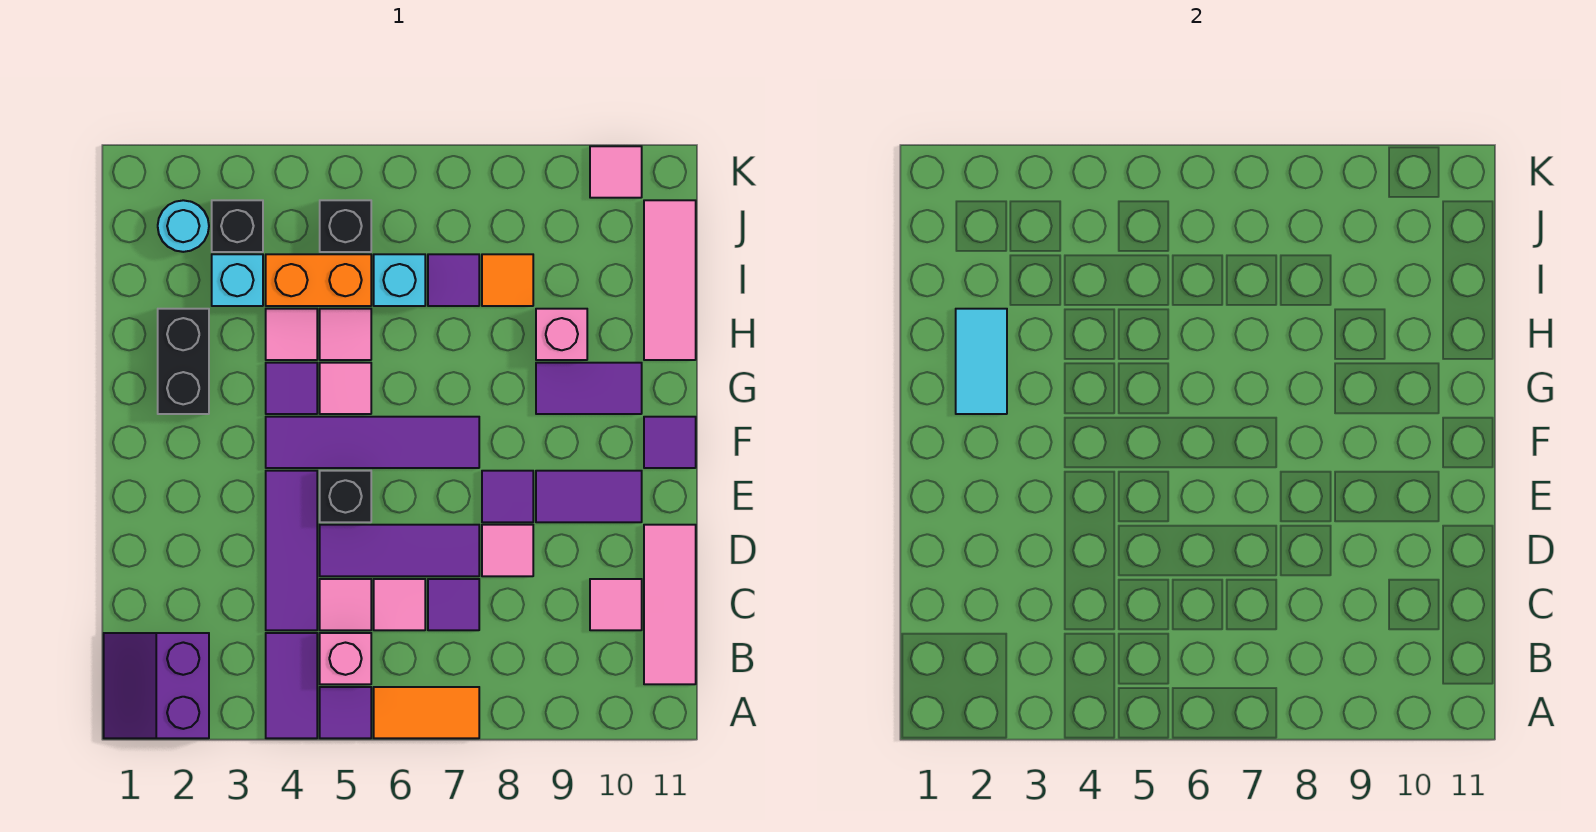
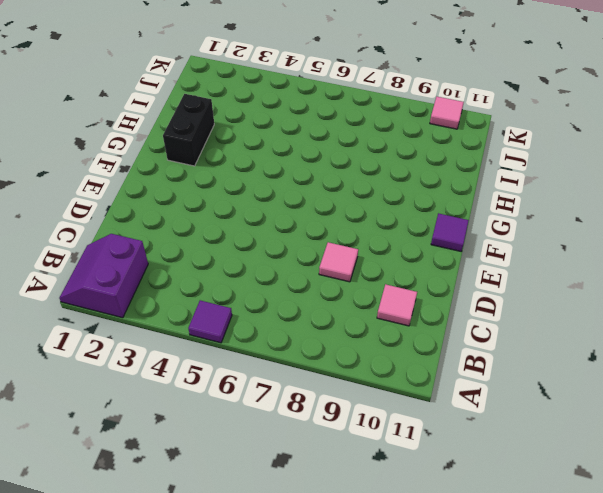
none -> purple tile A4:B4 level 1
none -> orange tile A6:A7 level 1
none -> pink brick B5 level 1
none -> pink tile B11:D11 level 1

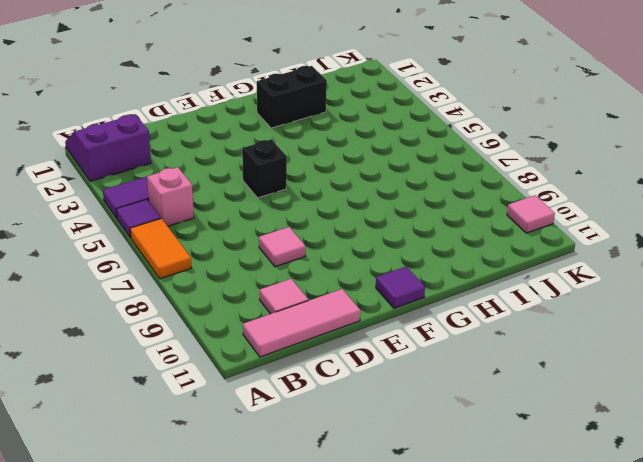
none -> purple tile C4:E4 level 1
none -> pink tile C5 level 1
none -> pink tile C6 level 1
none -> purple tile C7 level 1

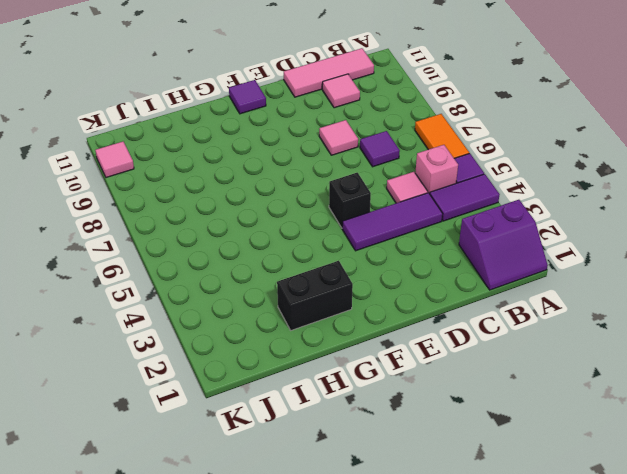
none -> pink tile C6 level 1
none -> purple tile D5:D7 level 1
none -> purple tile E8 level 1
none -> purple tile E9:E10 level 1

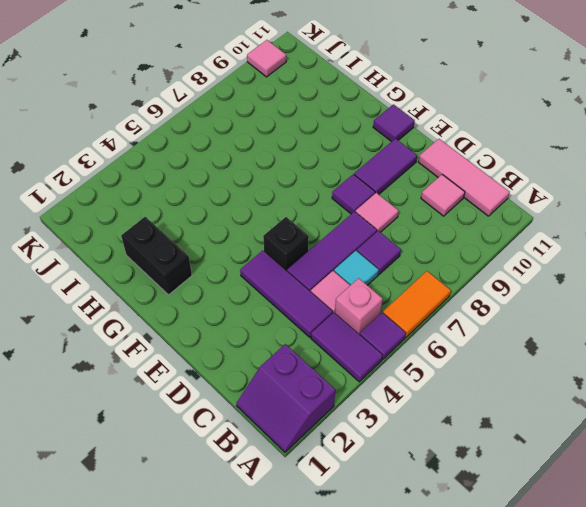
cyan tile C6 level 1 -> pink tile C6 level 1
none -> purple tile F4:F7 level 1
none -> purple tile G4 level 1
none -> pink tile G5 level 1
none -> purple tile G9:G10 level 1

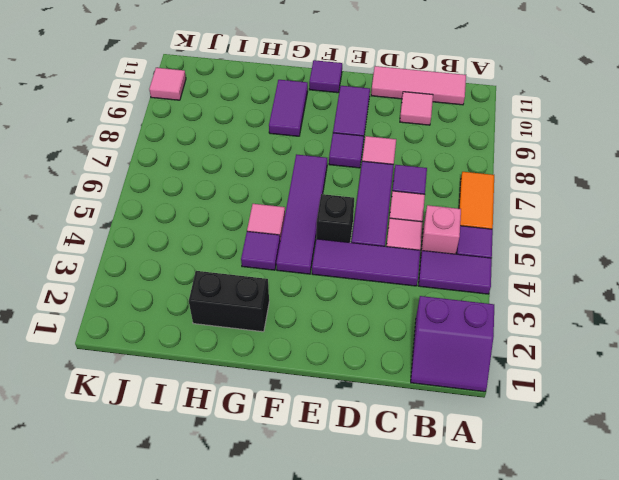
none -> pink tile H4 level 1
none -> pink tile H5 level 1
none -> pink brick H9 level 1
none -> pink tile H11:J11 level 1

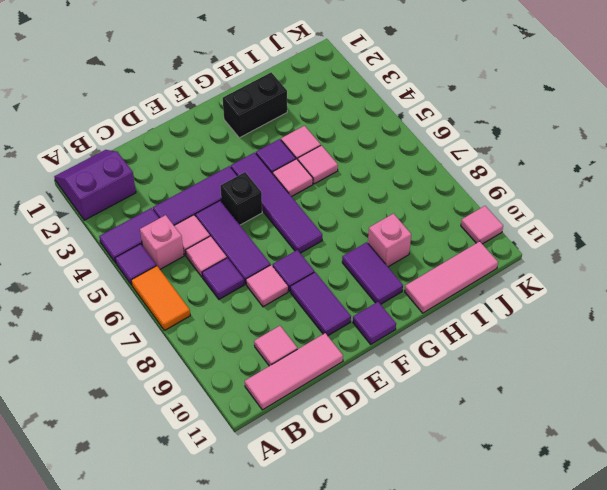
none -> cyan brick I3 level 1
none -> orange brick I4:I5 level 1
none -> cyan brick I6 level 1
none -> purple tile I7 level 1

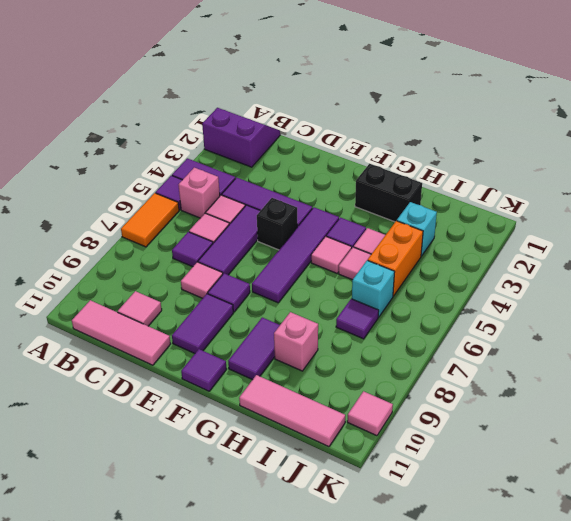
none -> orange tile I8 level 1
none -> cyan round brick J2 level 1
none -> black brick J3 level 1
none -> black brick J5 level 1

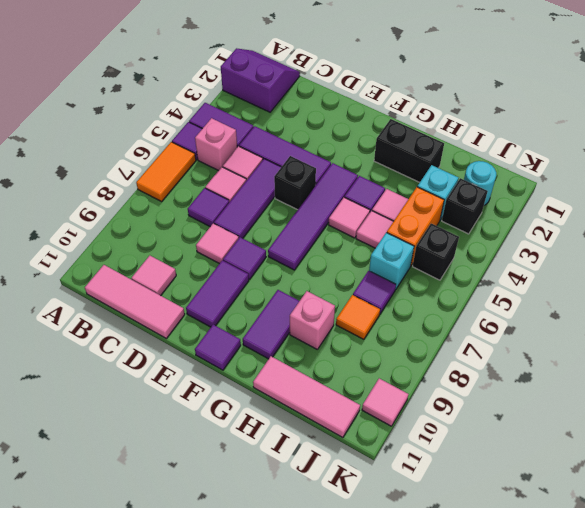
none -> cyan tile G2:H2 level 2

